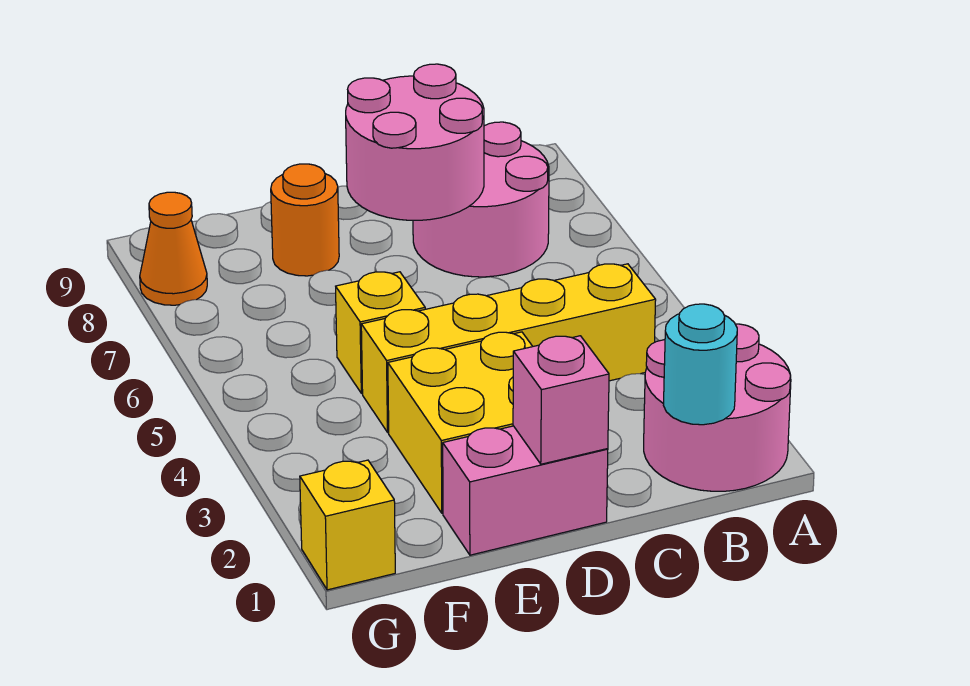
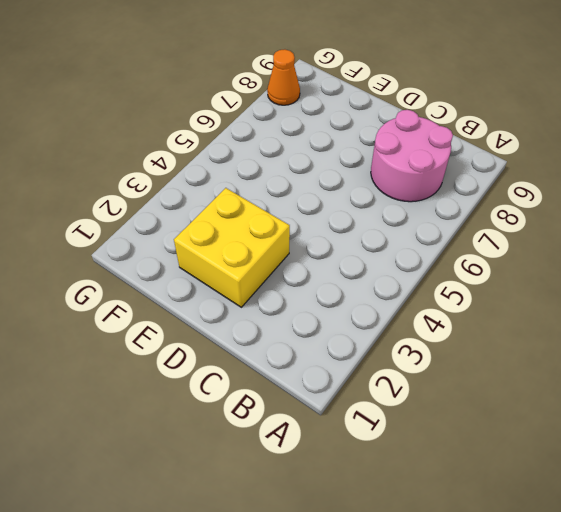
none -> pink round brick A1:B2 level 1
none -> yellow brick B4:E4 level 1
none -> pink brick D1:E1 level 1

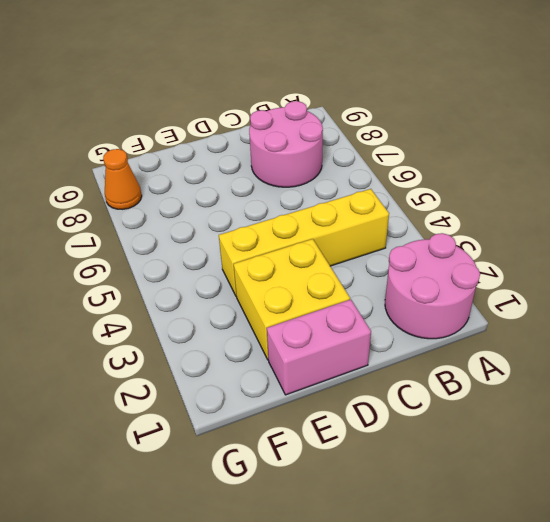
none -> yellow brick E5 level 1
none -> orange round brick E8 level 1
none -> yellow brick G1 level 1

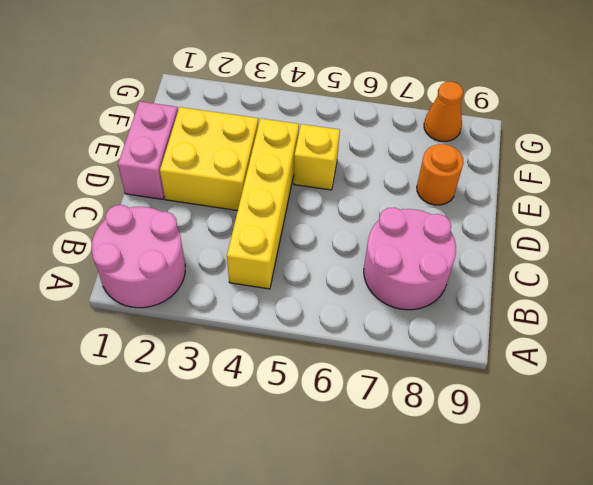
none -> yellow brick G1 level 1
none -> cyan round brick B1 level 2
none -> pink round brick C7:D8 level 2

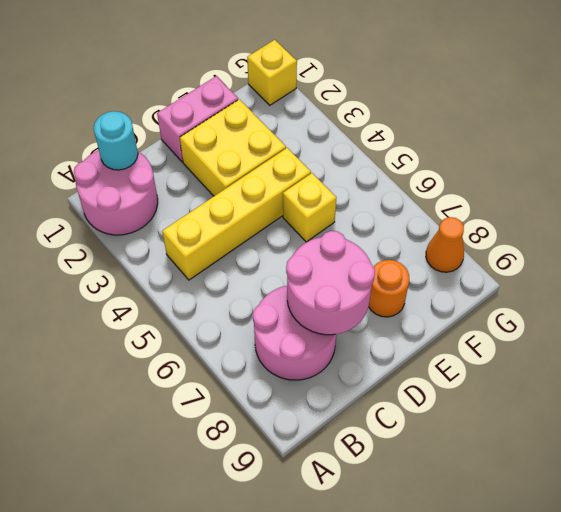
none -> pink brick D1 level 2

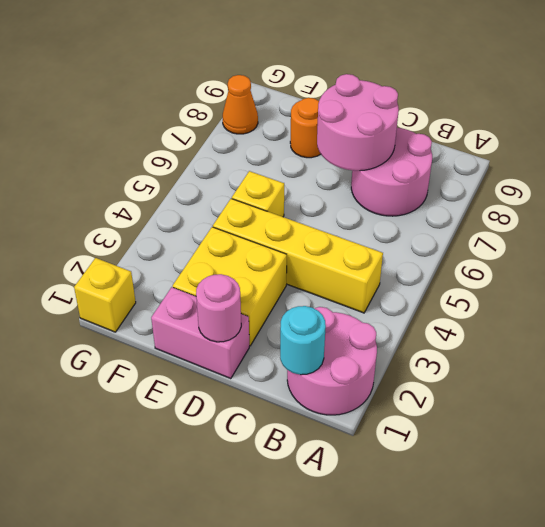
pink round brick D1 level 2 -> pink brick D1 level 2

